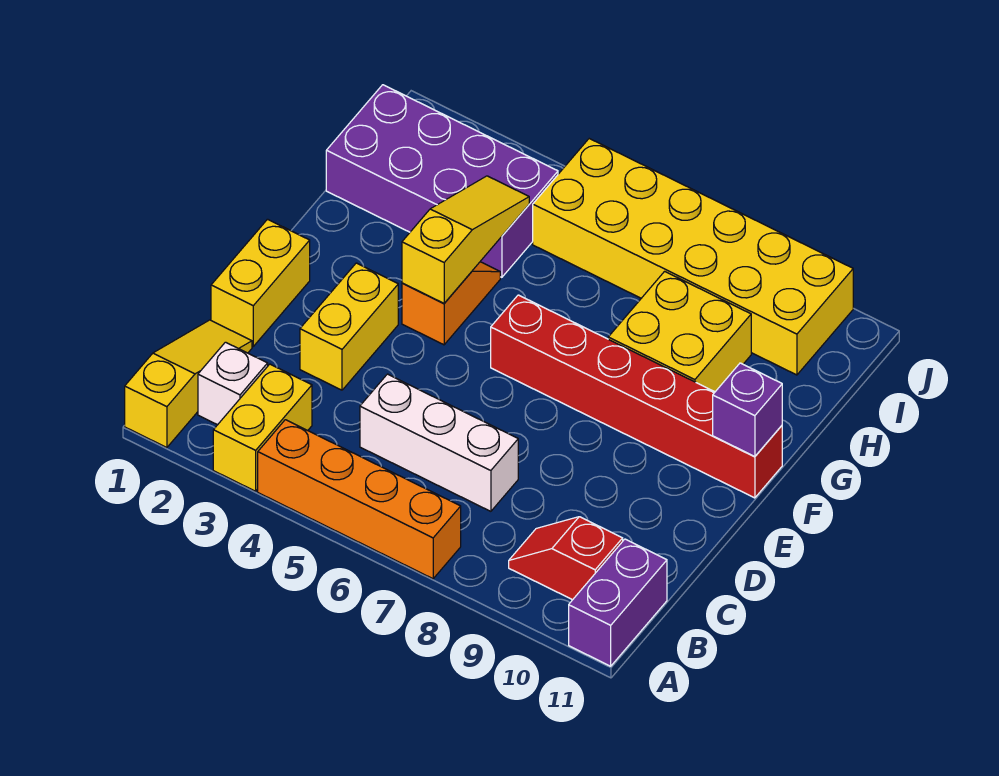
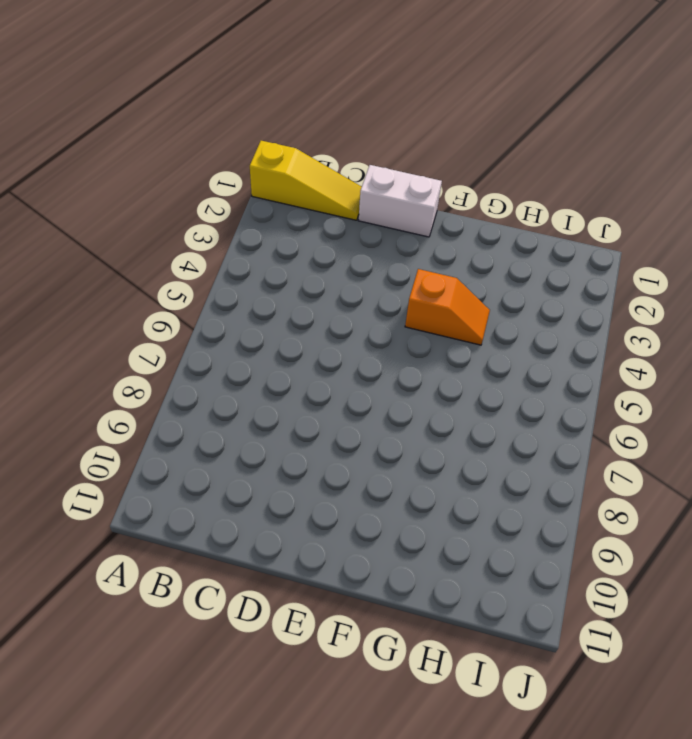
white brick D1:E1 level 1 -> yellow brick D1:E1 level 1
none -> yellow brick A3:B3 level 1
none -> orange brick A4:A7 level 1
none -> purple brick A11:B11 level 1

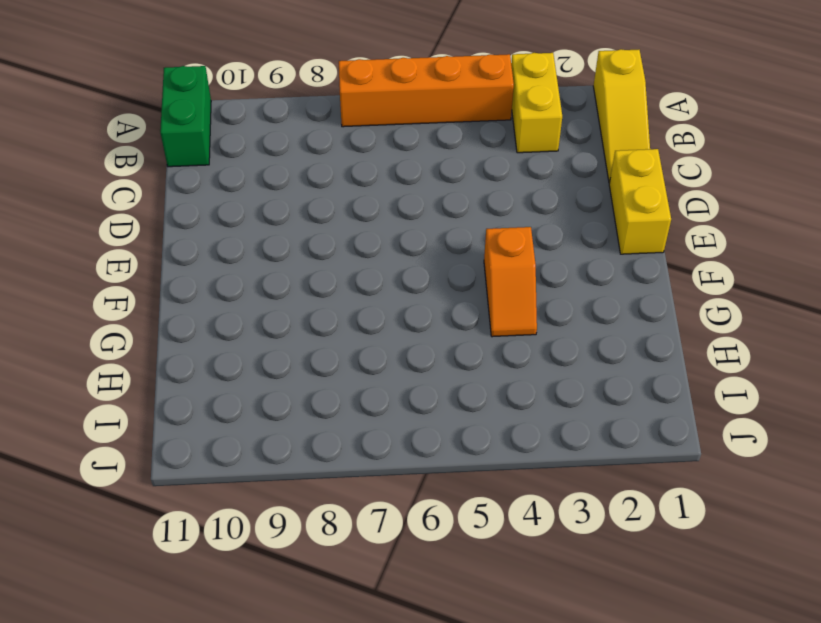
green brick A11:B11 level 1 -> purple brick A11:B11 level 1
none -> white brick B2 level 1
none -> red slope B9:B10 level 1 top 10
none -> white brick C5:C7 level 1

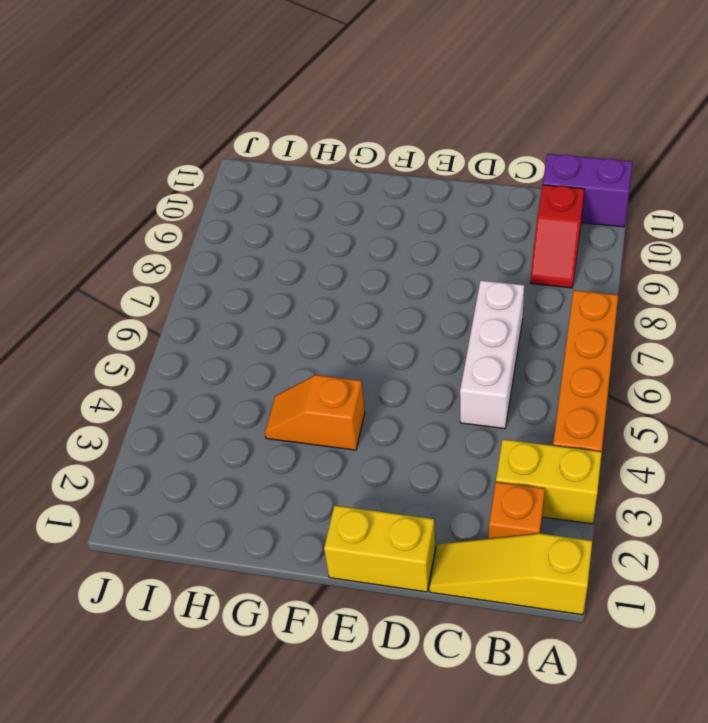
orange brick B2 level 1 -> white brick B2 level 1
none -> yellow brick D3:E3 level 1
none -> red brick F6:F11 level 1
none -> yellow brick G8:H9 level 1

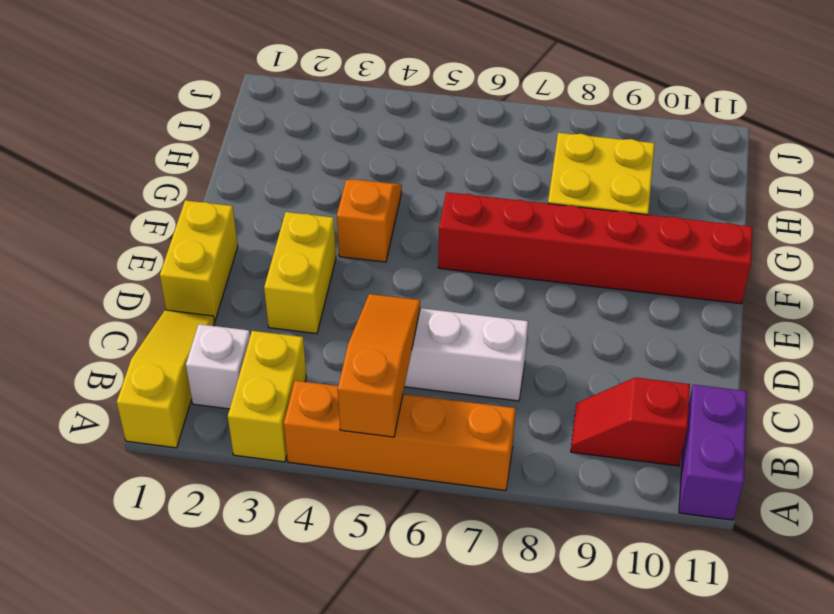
orange slope A5:C5 level 2 top A -> none
none -> purple brick H1:I4 level 1
none -> yellow brick I5:J10 level 1
none -> yellow slope F4:H4 level 2 top F

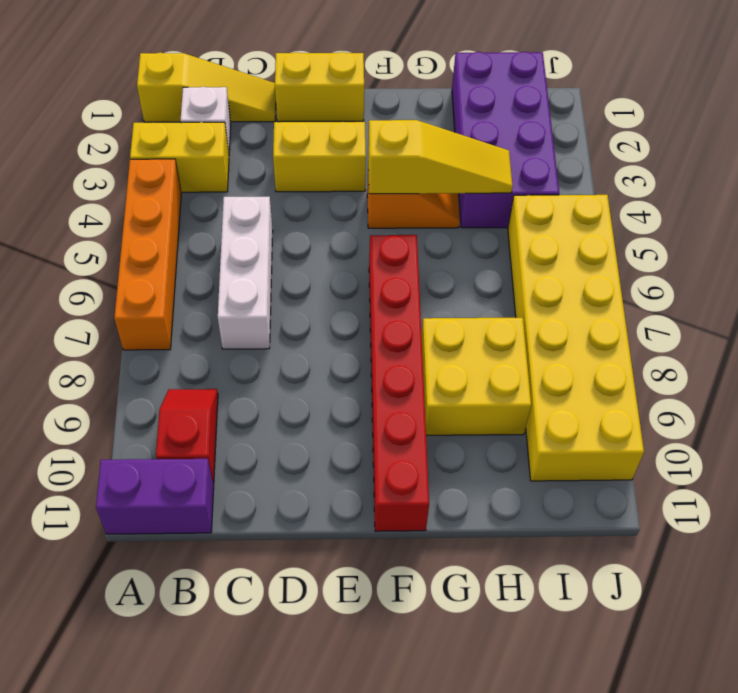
none -> purple brick F11 level 2

